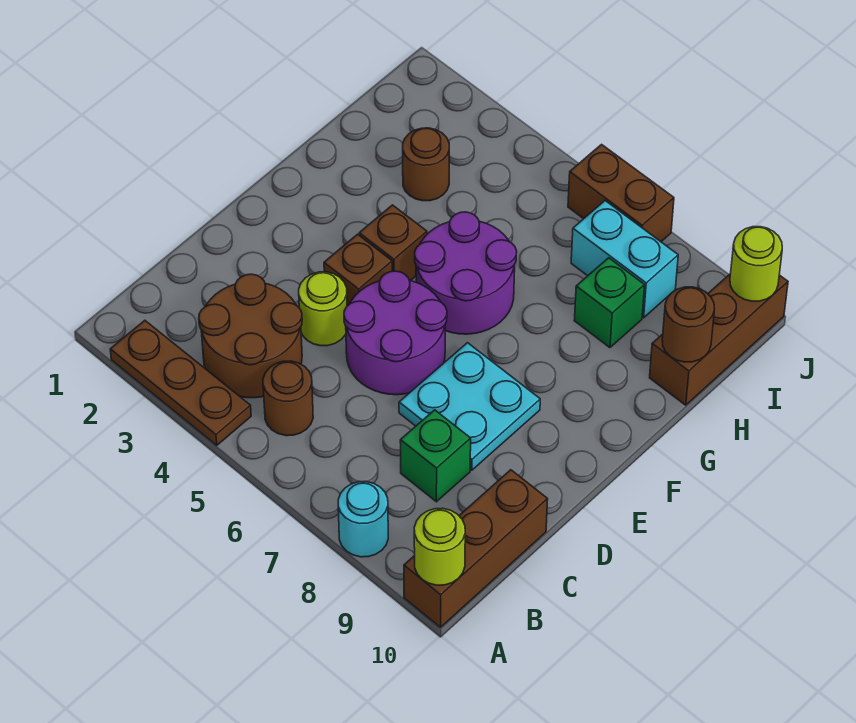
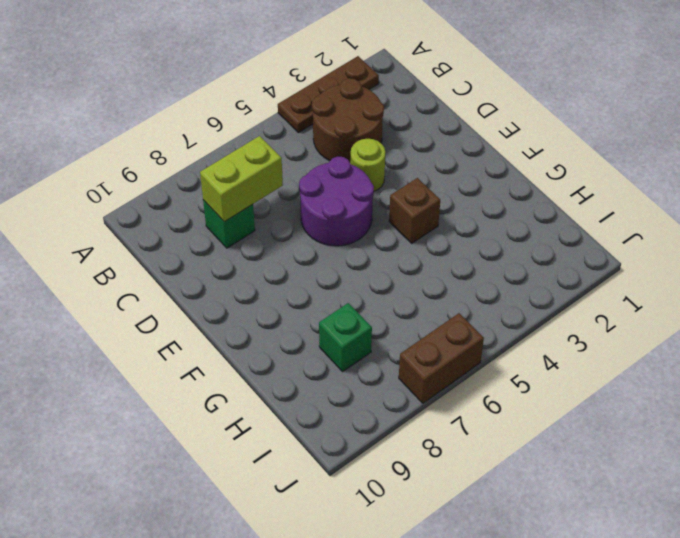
lime brick C7:C8 level 2 -> none
none -> cyan round brick A8 level 1
none -> brown brick A10:C10 level 1
none -> brown round brick B5 level 1

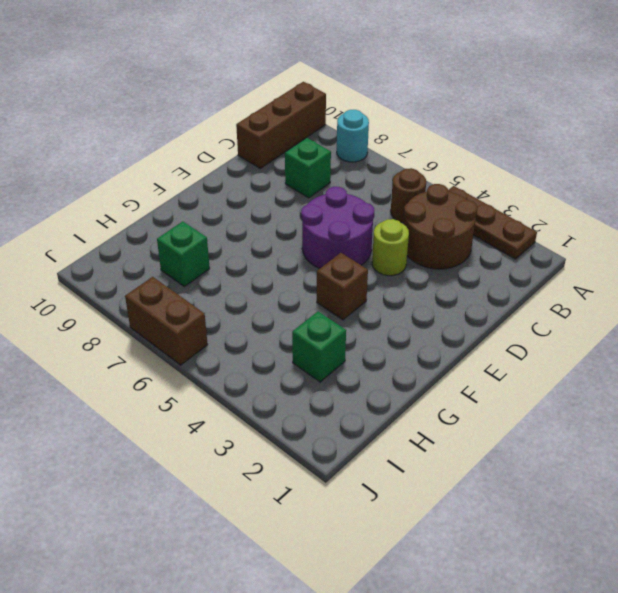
green brick H3 level 1 -> brown round brick H3 level 1
none -> cyan plate D7:E8 level 1
none -> brown brick E4 level 1
none -> purple round brick F5:G6 level 1

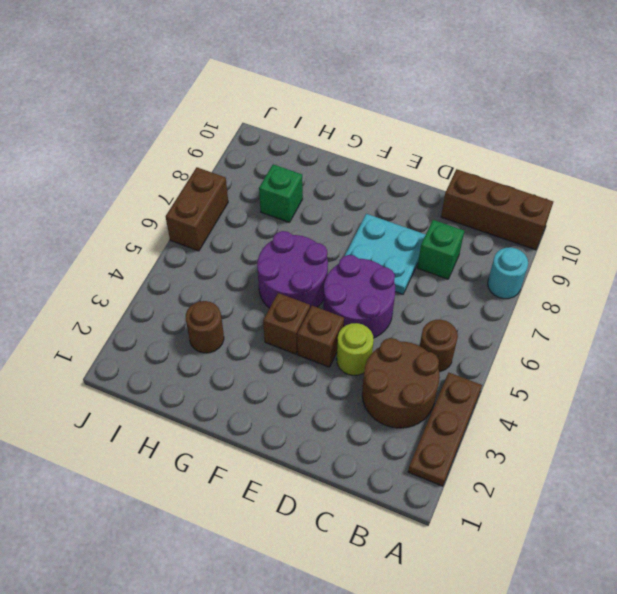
none -> brown brick H10:J10 level 1
none -> cyan brick I7:I8 level 1
none -> lime round brick A10 level 2

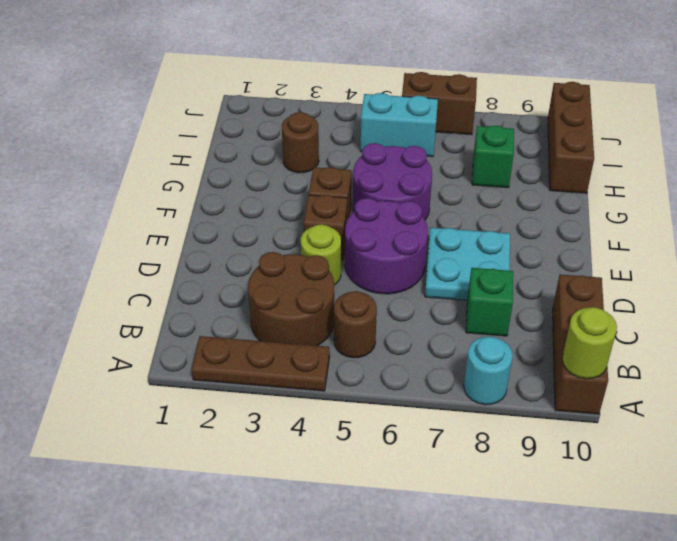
cyan brick I5:I6 level 1 -> cyan brick I7:I8 level 1
none -> brown round brick H10 level 2
none -> lime round brick J10 level 2

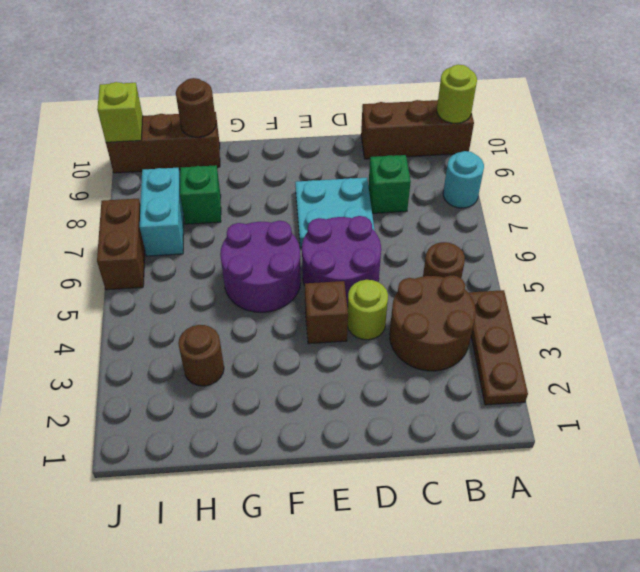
lime brick J10 level 2 -> lime round brick J10 level 2
none -> brown brick F4 level 1

